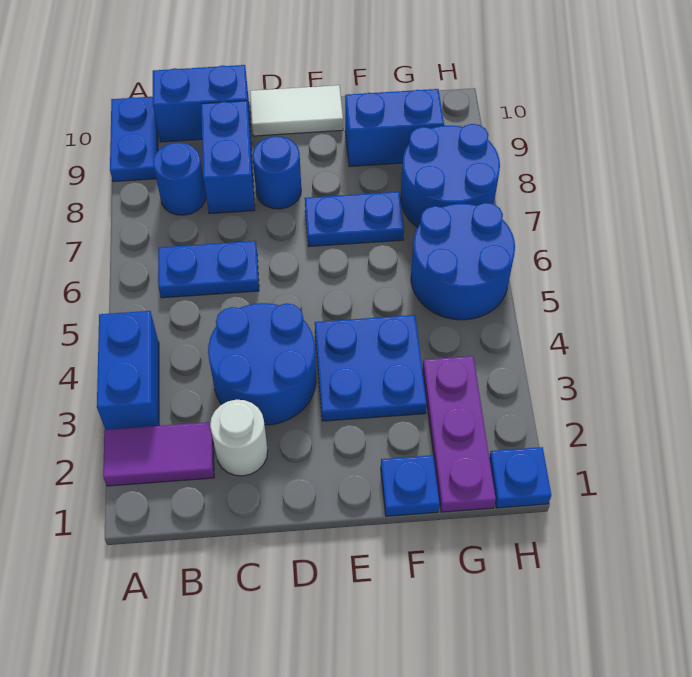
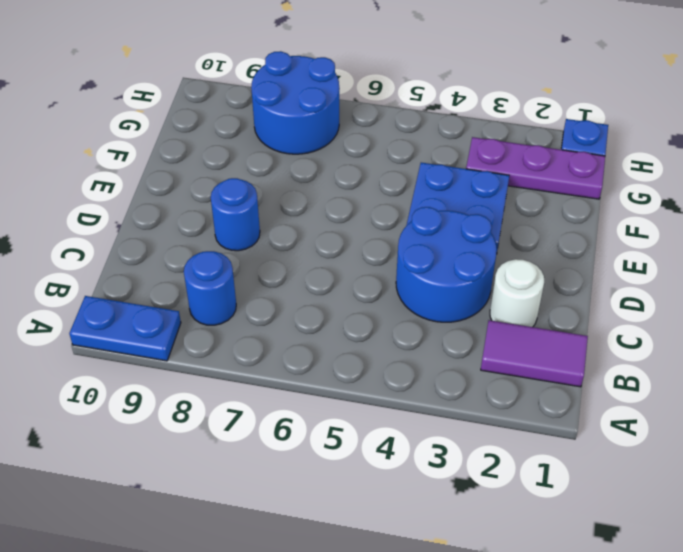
purple tile B1:B2 level 1 -> purple tile A2:B2 level 1
none -> blue brick A3:A4 level 1
none -> blue plate B6:C6 level 1
none -> blue brick B10:C10 level 1

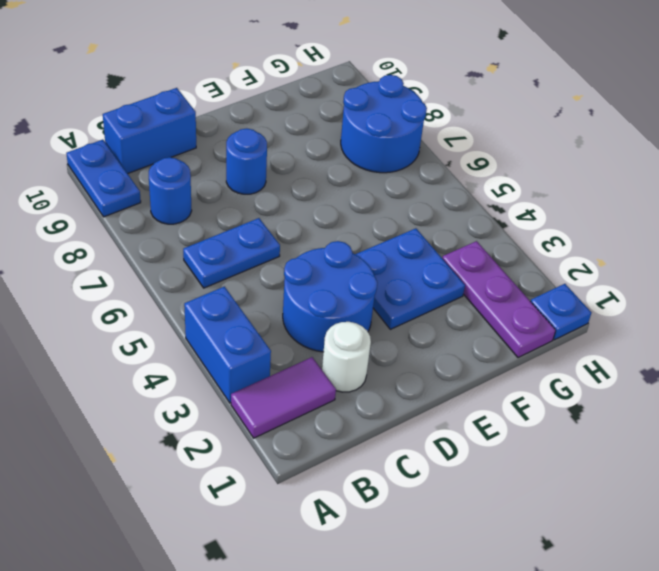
none -> blue brick C8:C9 level 1
none -> white tile D10:E10 level 1
none -> blue plate E7:F7 level 1

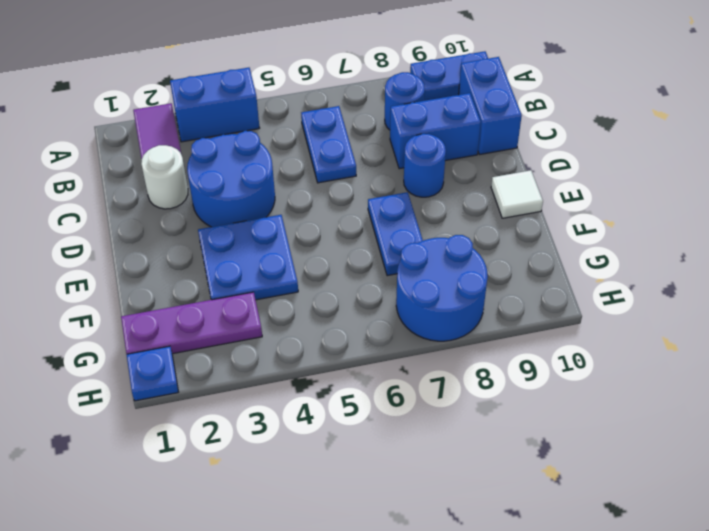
white tile E10 level 1 -> white tile D10:E10 level 1
none -> blue plate F1 level 1
none -> blue brick F9:G9 level 1
none -> blue round brick G5:H6 level 1

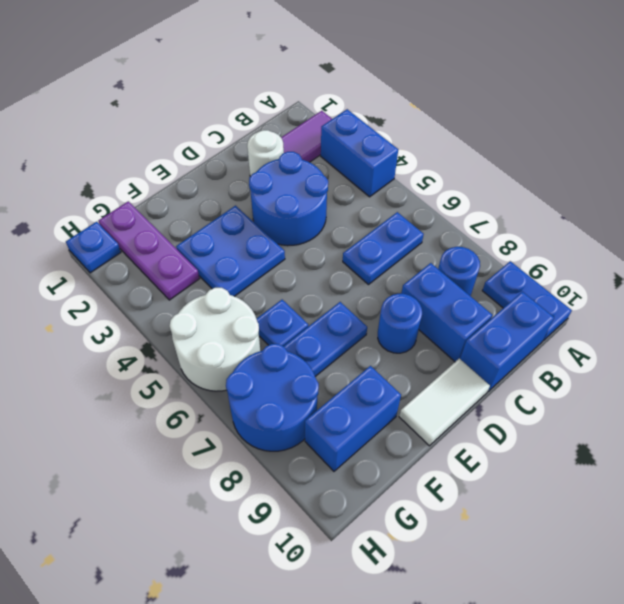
blue plate F6 level 1 -> blue plate F1 level 1
white round brick G5:H6 level 1 -> blue round brick G5:H6 level 1

